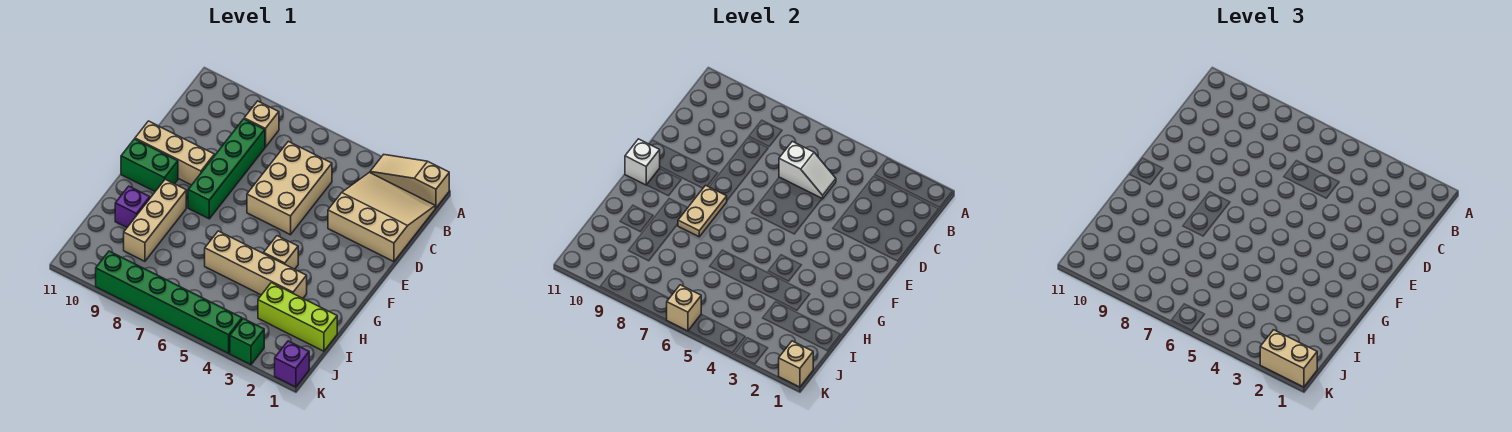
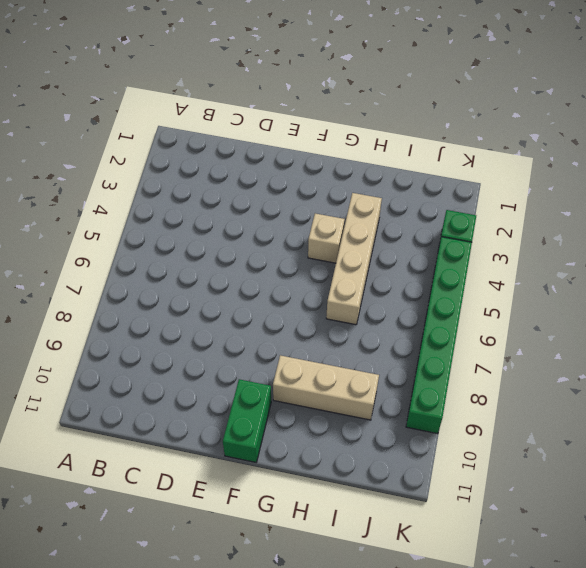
none -> tan slope A1:A3 level 1 top 1
none -> tan slope B1:D3 level 1 top D
none -> tan brick B8 level 1

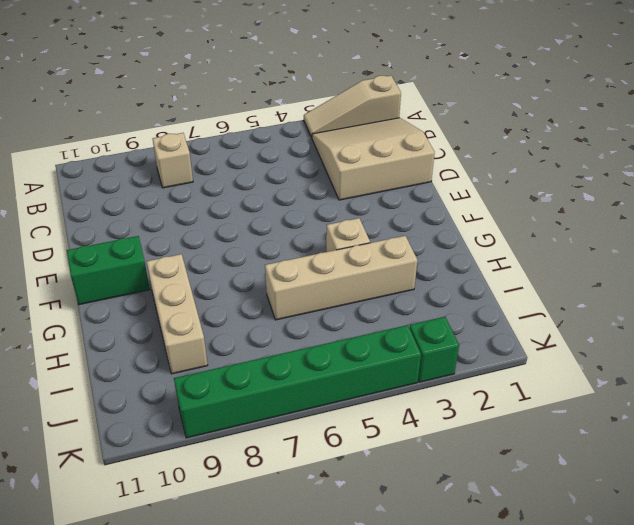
none -> tan brick C5:E6 level 1
none -> green brick C8:F8 level 1
none -> tan brick E9:E11 level 1

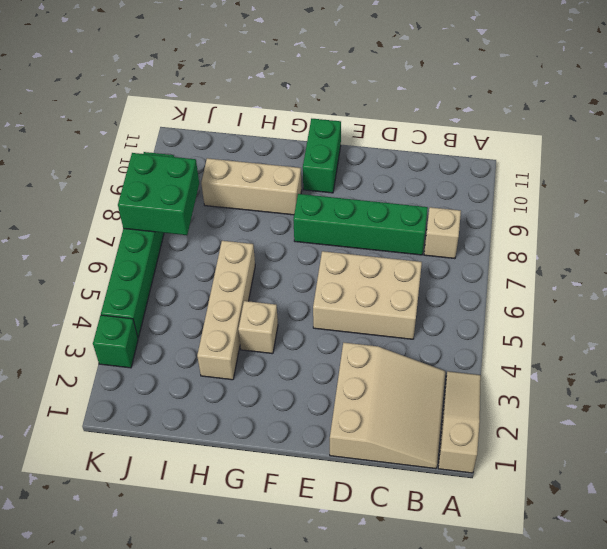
green brick J7:K8 level 2 -> none
none -> tan brick E9:E11 level 1
none -> purple brick H10 level 1
none -> lime brick I1:I3 level 1

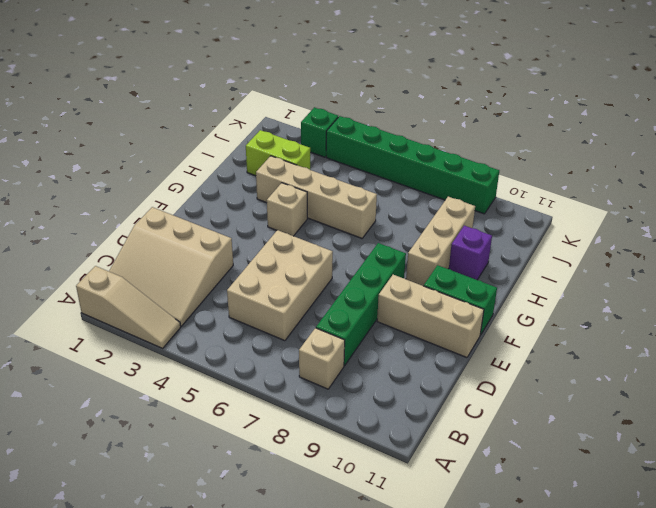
lime brick I2:I3 level 1 -> lime brick I1:I3 level 1
none -> purple brick K1 level 1
none -> white slope C5:C6 level 2 top 6
none -> tan plate F8:G8 level 2

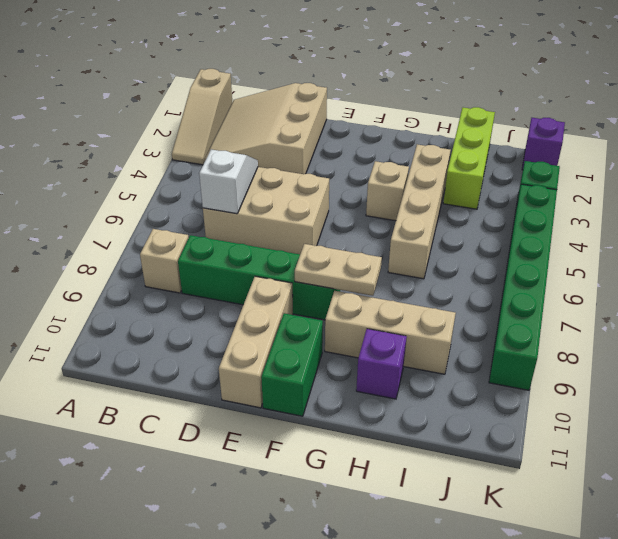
none -> white brick F11 level 2
none -> tan brick K1 level 2
none -> tan brick K6 level 2

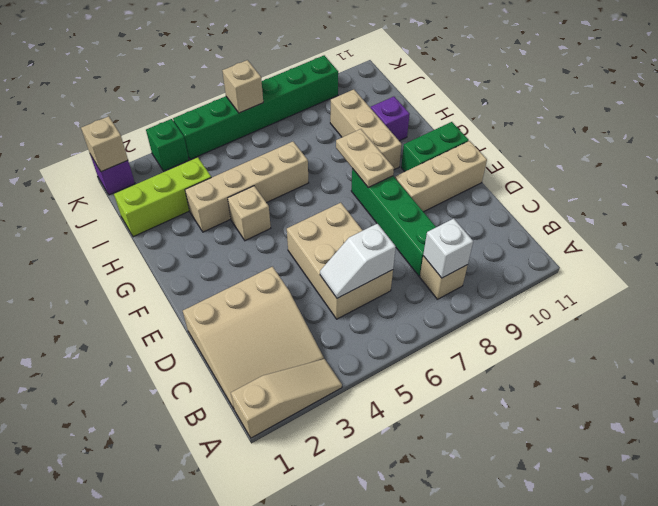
white brick B8 level 2 -> white brick F11 level 2
none -> tan brick K1:K2 level 3

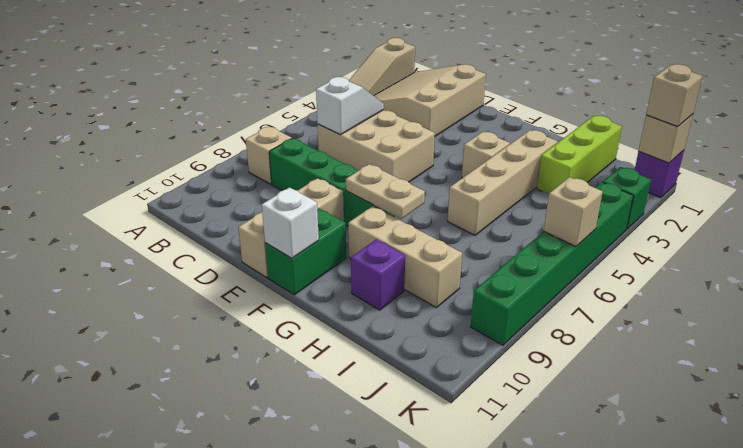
tan brick K1 level 3 -> tan brick K1:K2 level 3

